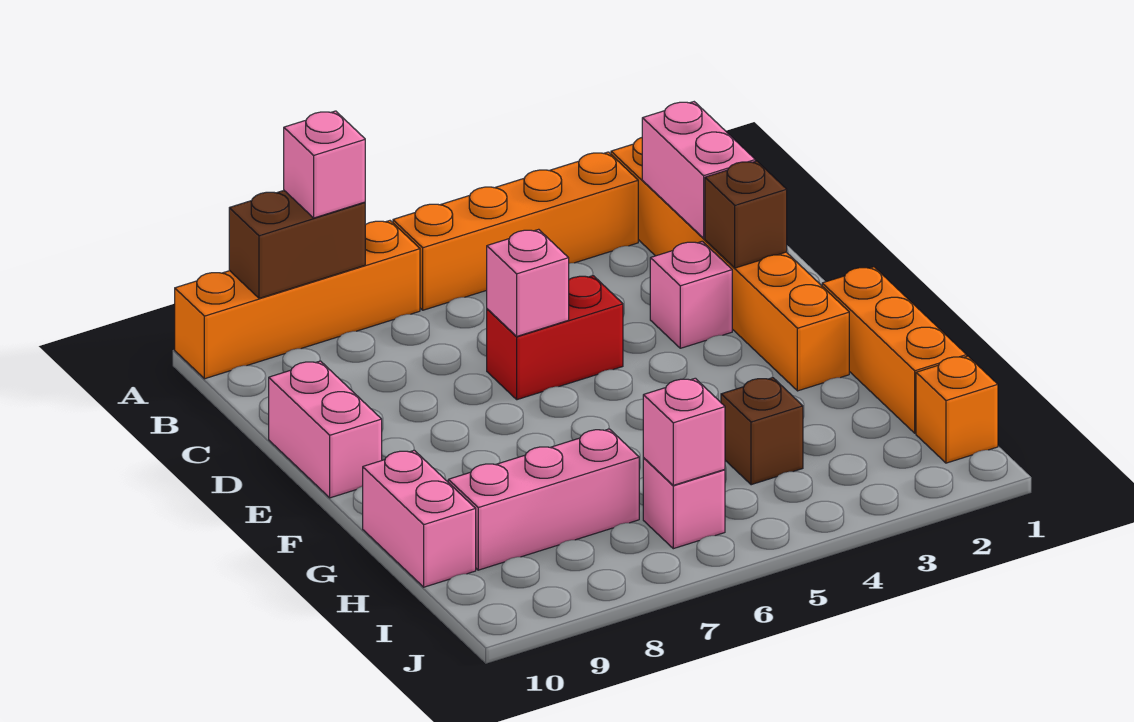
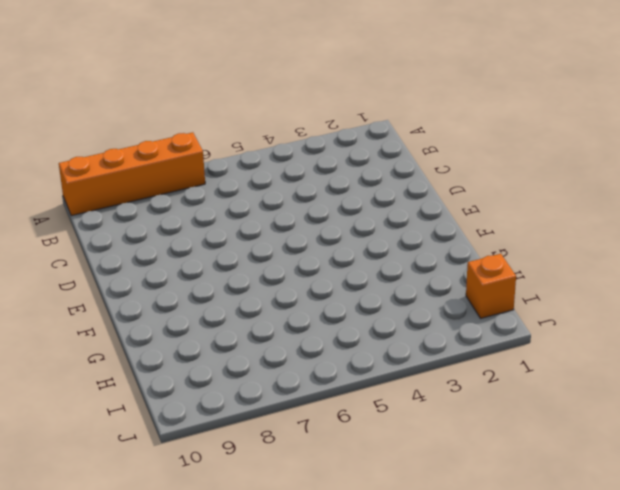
none -> orange brick A2:F2 level 1
none -> orange brick A3:A6 level 1
none -> pink brick D3 level 1

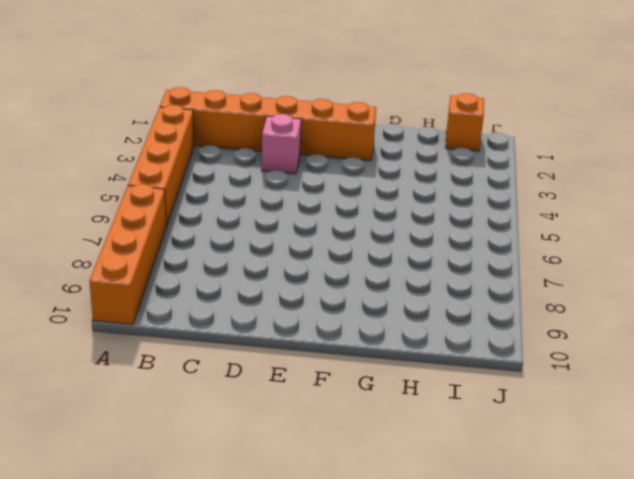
none -> red brick D5:D6 level 1
none -> pink brick D10:E10 level 1
none -> orange brick F1:H1 level 1

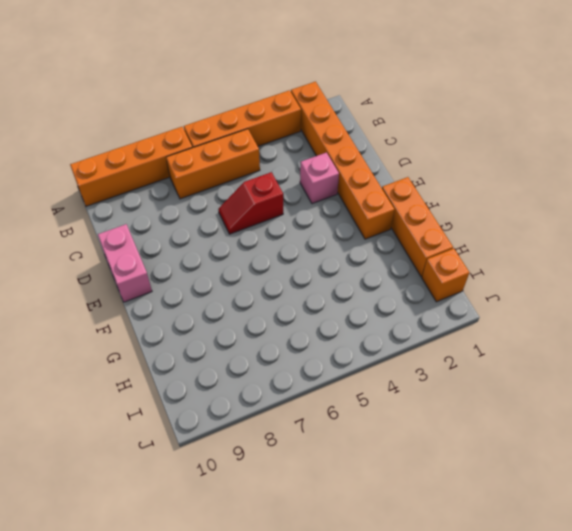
orange brick B5:B7 level 1 -> none
red slope D5:D6 level 1 top 5 -> red brick D5:D6 level 1
none -> pink brick G10:H10 level 1
none -> brown brick H4 level 1
none -> pink brick H7:H9 level 1

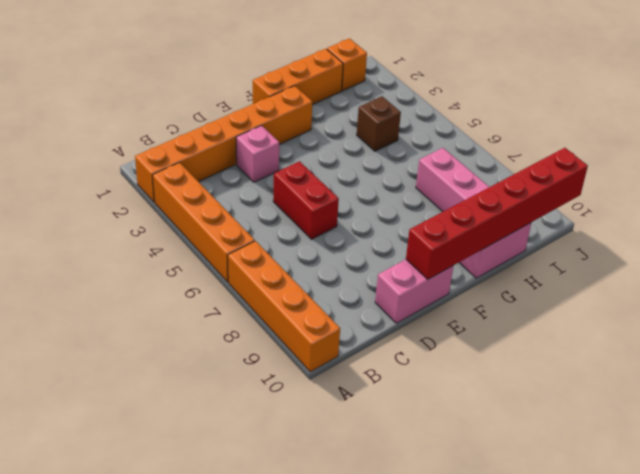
red brick E10:J10 level 2 -> none
none -> pink brick I6 level 1
none -> brown brick A8:A9 level 2
none -> pink brick B2:C2 level 2

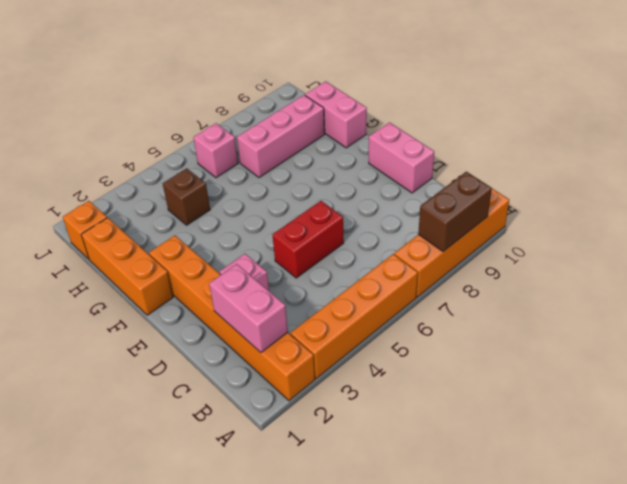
none -> brown brick D2 level 2
none -> pink brick D6 level 2
none -> pink brick I6 level 2

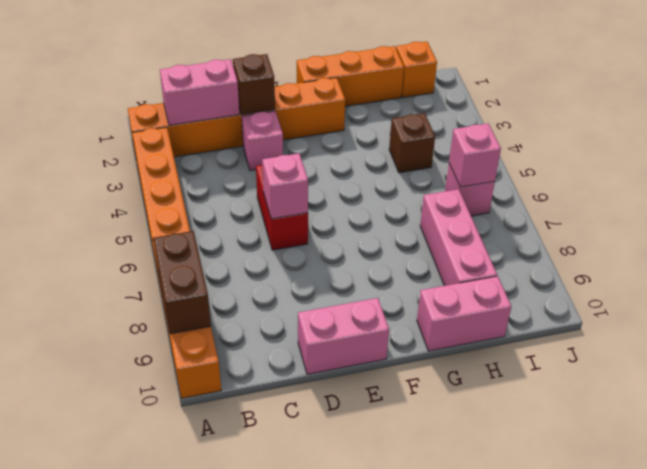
none -> pink brick A8 level 3

